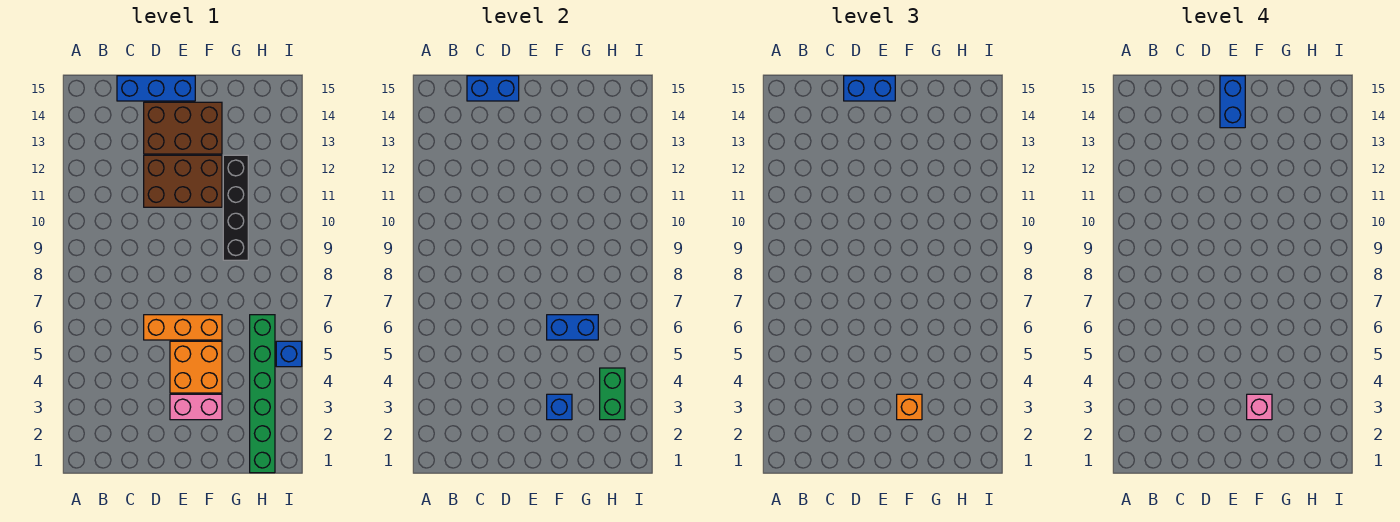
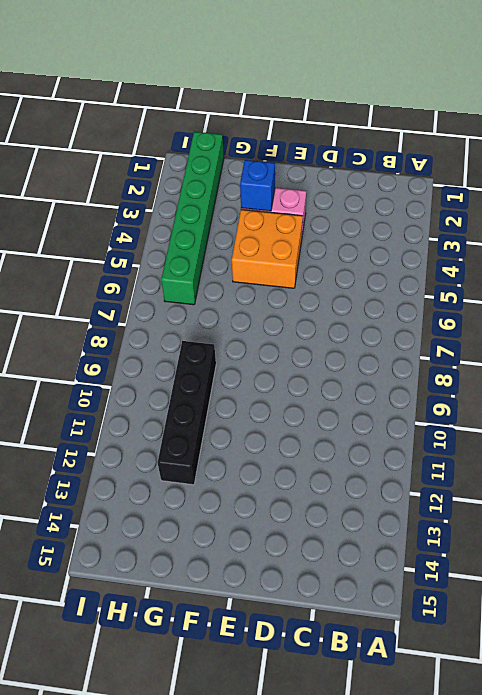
none -> blue brick C15:E15 level 1
none -> orange brick D6:F6 level 1
none -> brown brick D11:F12 level 1

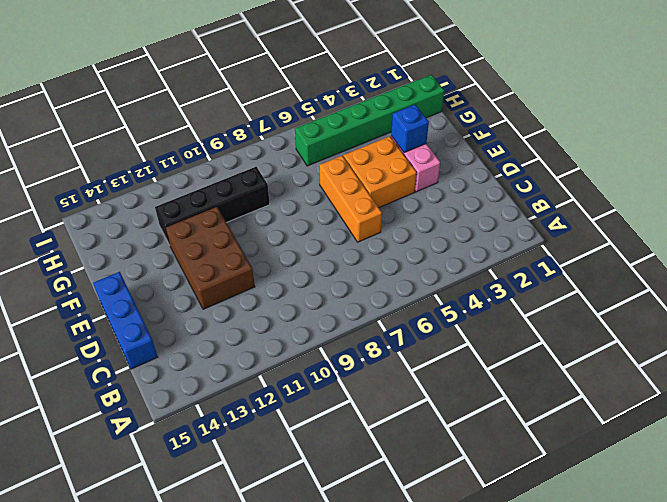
none -> brown brick D13:F14 level 1
none -> blue brick I5 level 1
none -> blue brick C15:D15 level 2

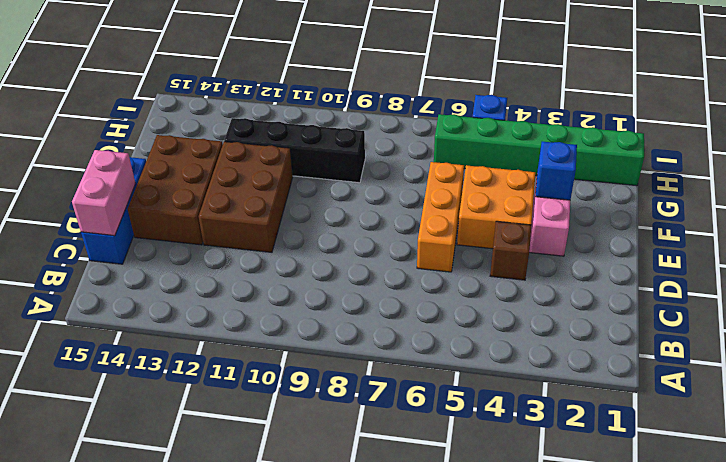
pink brick C15:D15 level 2 -> blue brick C15:D15 level 2
brown brick D4 level 1 -> none
none -> blue brick F6:G6 level 2
none -> green brick H3:H4 level 2
none -> blue brick D15:E15 level 3

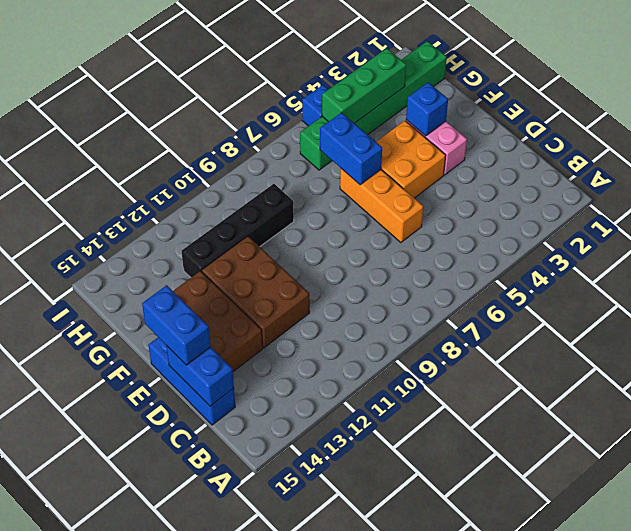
green brick H3:H5 level 2 -> green brick H3:H4 level 2
none -> orange brick F3 level 3
none -> blue brick E14:E15 level 4
none -> pink brick F3 level 4

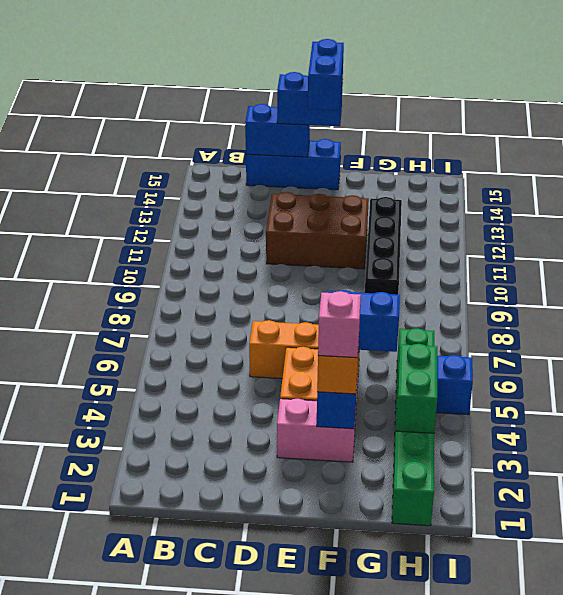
none -> brown brick D13:F14 level 1

